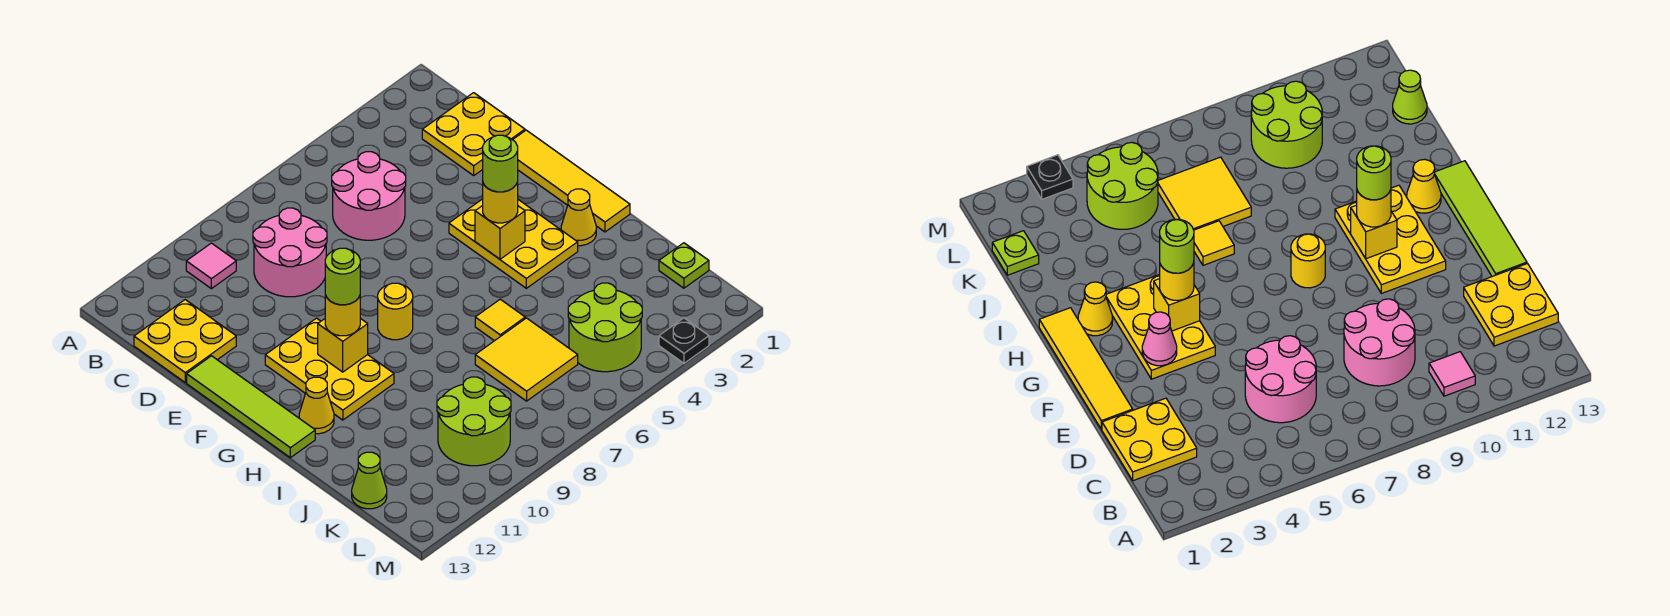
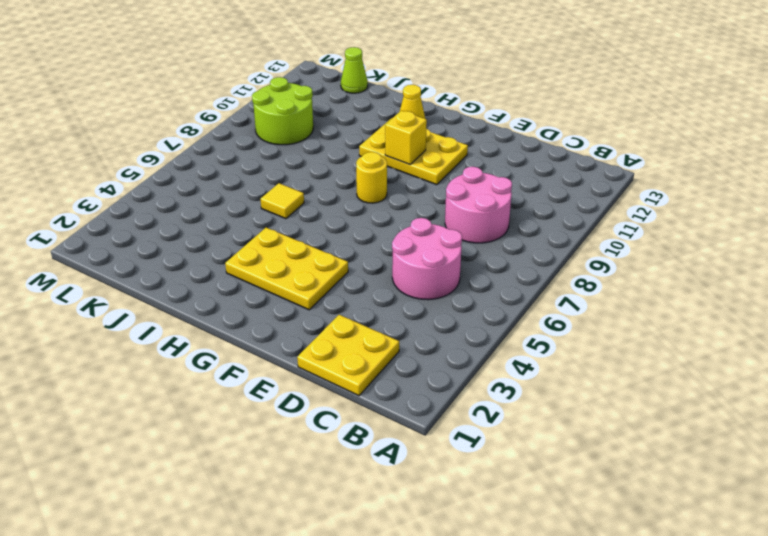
none -> pink tile B10 level 1
none -> yellow plate C12:D13 level 1
none -> yellow tile E1:H1 level 1

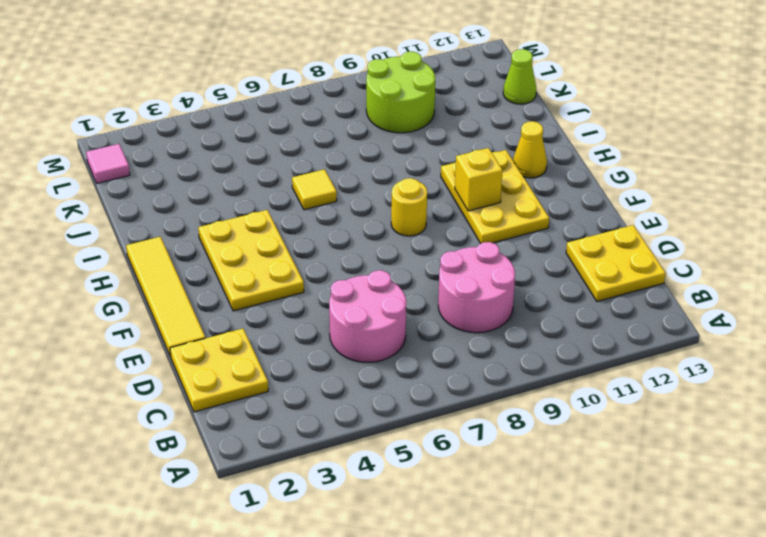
pink tile L1 level 1 -> pink tile B10 level 1
none -> lime tile E13:H13 level 1
none -> yellow cone H2 level 1
none -> yellow tile J6:K7 level 1

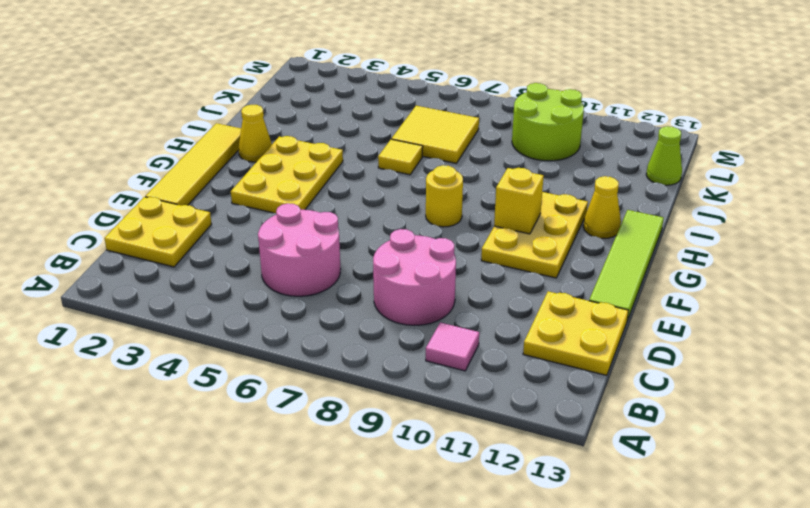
none -> lime plate K1 level 1
none -> lime round brick K4:L5 level 1
none -> black plate M3 level 1

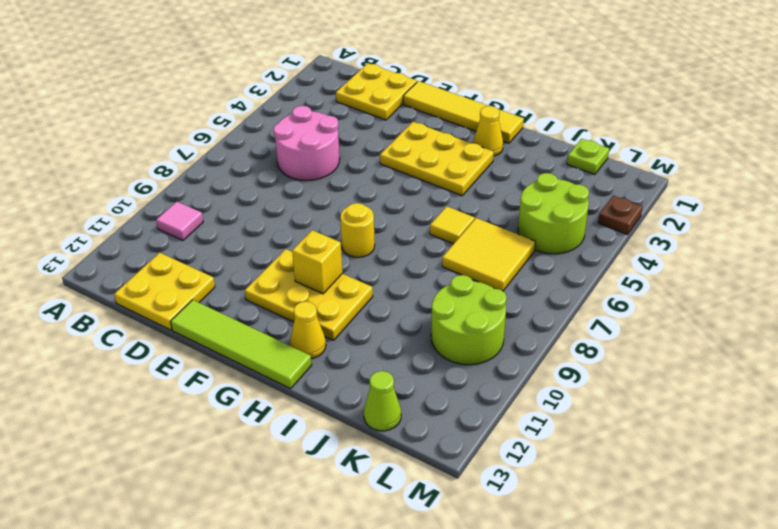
brown plate M3 level 1 -> black plate M3 level 1
none -> pink round brick C8:D9 level 1
none -> pink cone F3 level 2
none -> yellow brick G4 level 2

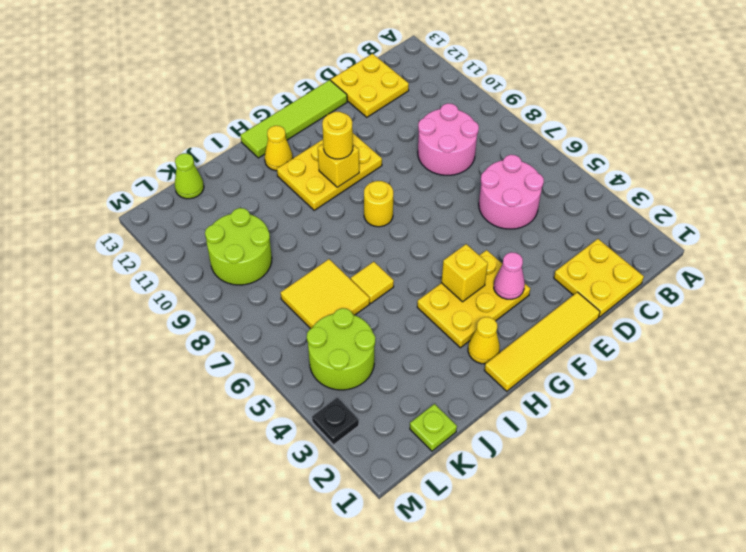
none -> pink tile B10 level 1
none -> yellow round brick G4 level 3
none -> lime round brick G4 level 4

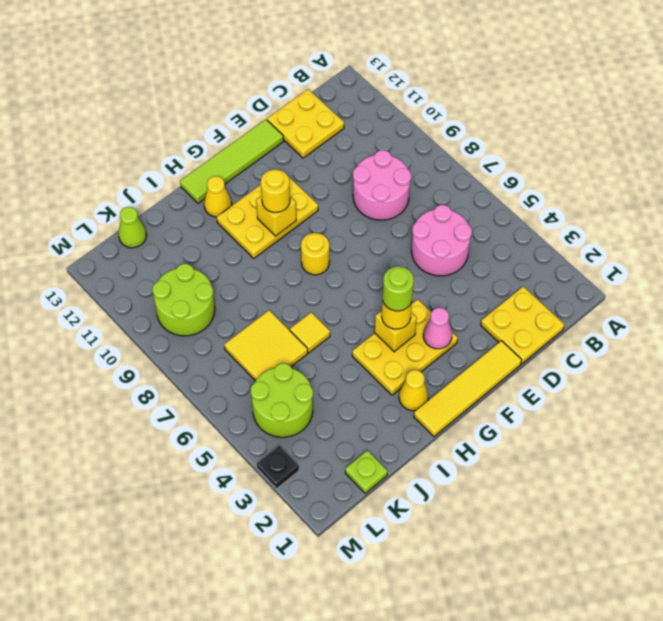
none -> pink tile B10 level 1
none -> lime round brick G10 level 4

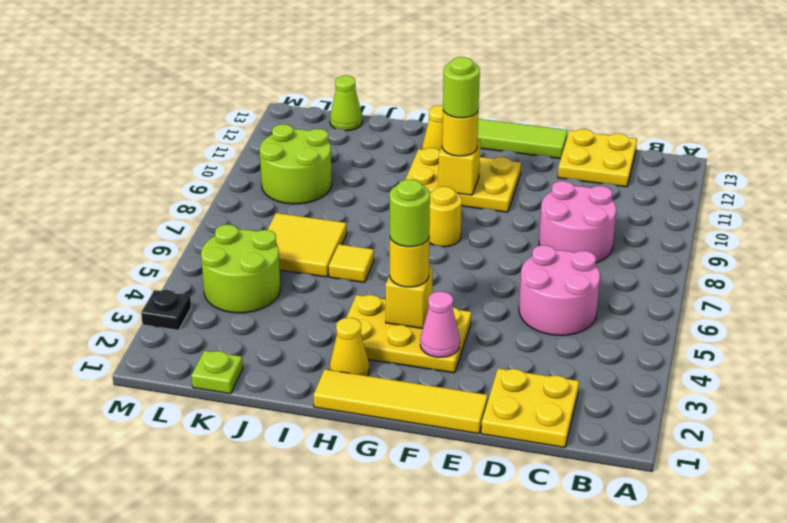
none -> pink tile B10 level 1

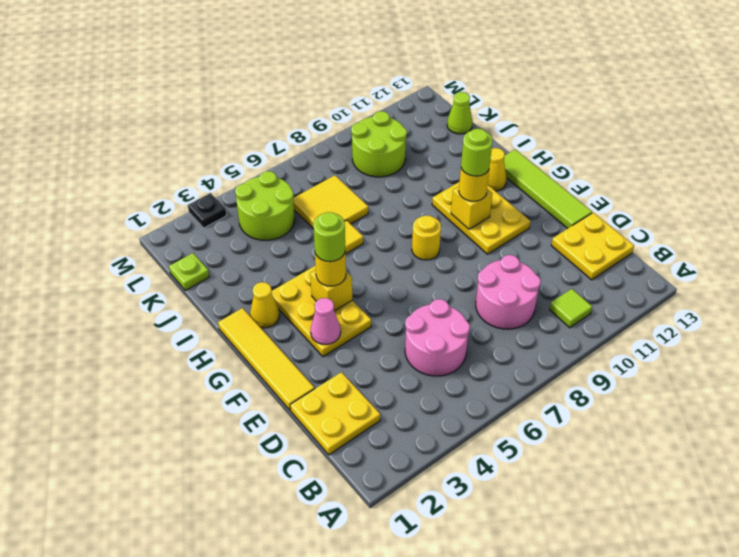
lime tile B10 level 1 -> pink tile B10 level 1

